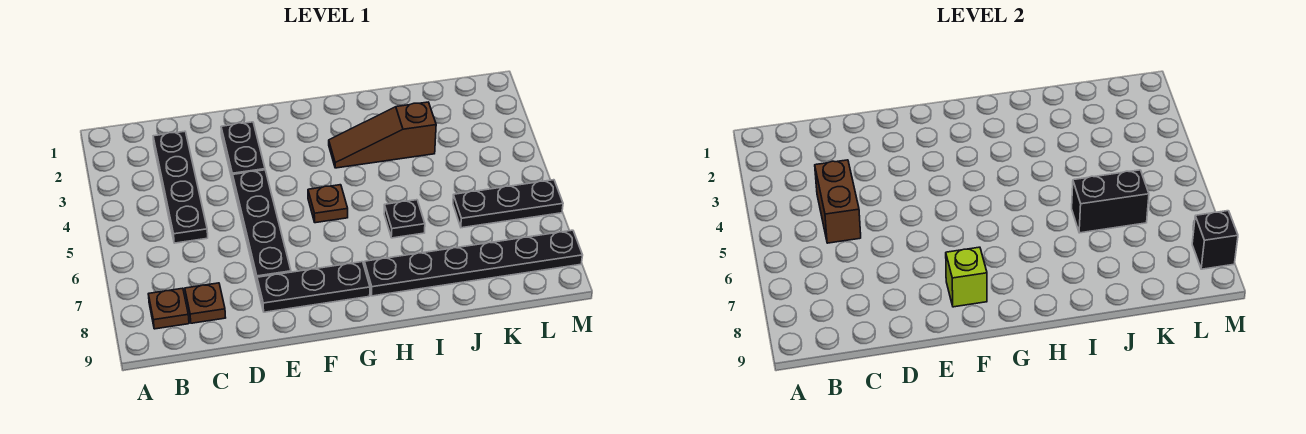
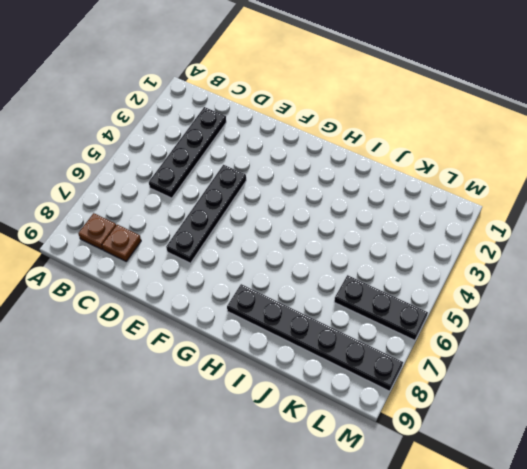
none -> black plate E2:E3 level 1
none -> black plate E8:G8 level 1
none -> brown plate G5 level 1

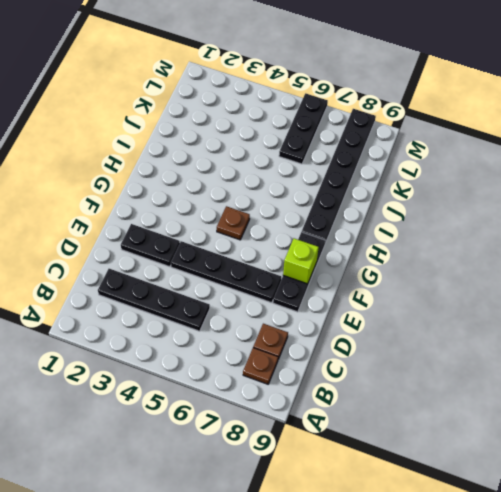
none -> brown slope H3:J3 level 1 top J
none -> black plate I6 level 1
none -> brown brick C4:C5 level 2

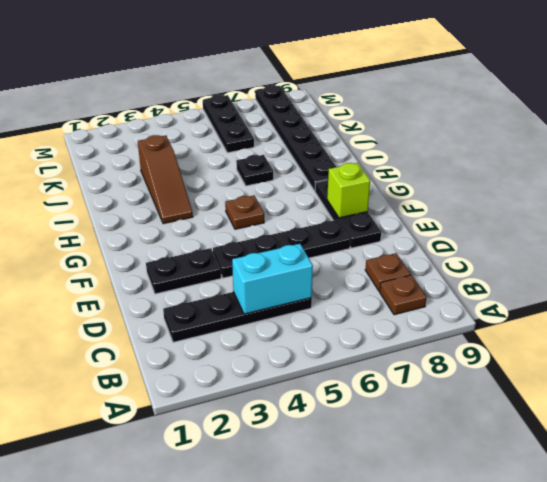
cyan brick C4:C5 level 2 -> brown brick C4:C5 level 2
none -> black brick J6:K6 level 2
none -> black brick M8 level 2

